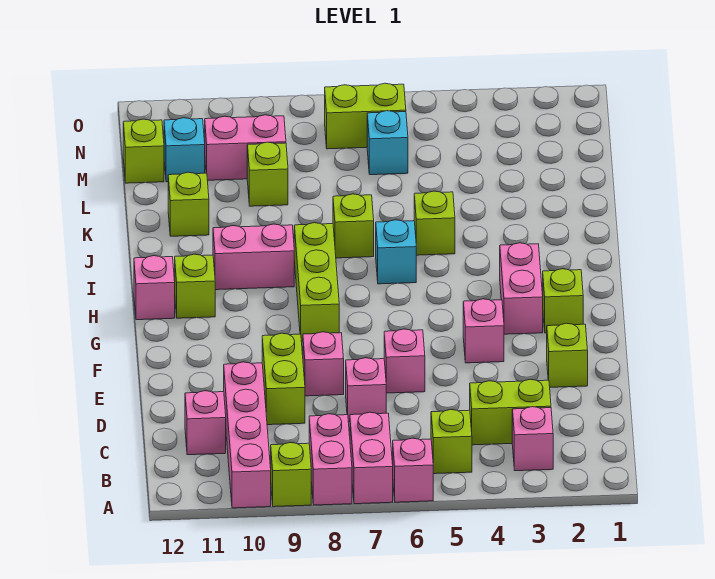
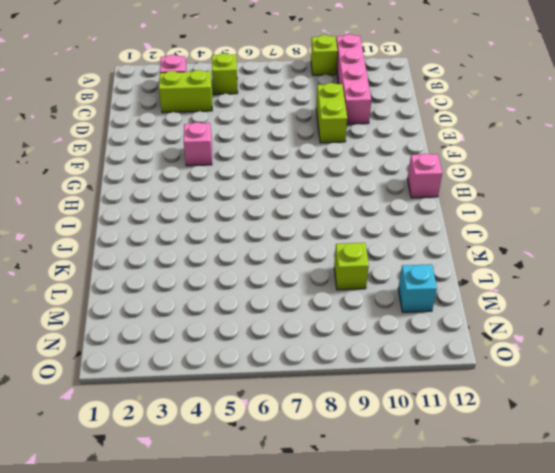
none -> pink brick A6 level 1
none -> pink brick A7:B7 level 1
none -> pink brick A8:B8 level 1
none -> pink brick C11 level 1

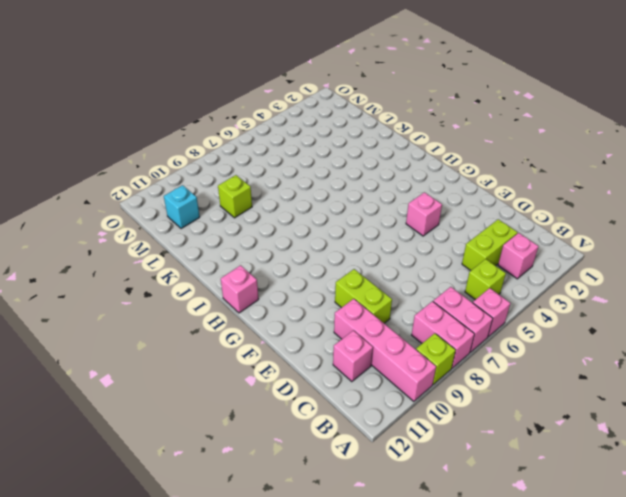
none -> pink brick D7 level 1
none -> lime brick E2 level 1
none -> pink brick E6 level 1
none -> pink brick E8 level 1

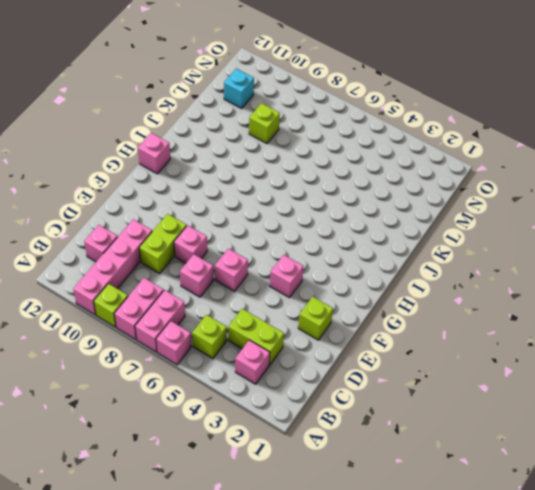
none -> lime brick G2 level 1
none -> pink brick G3:H3 level 1
none -> lime brick G8:I8 level 1
none -> lime brick H11 level 1

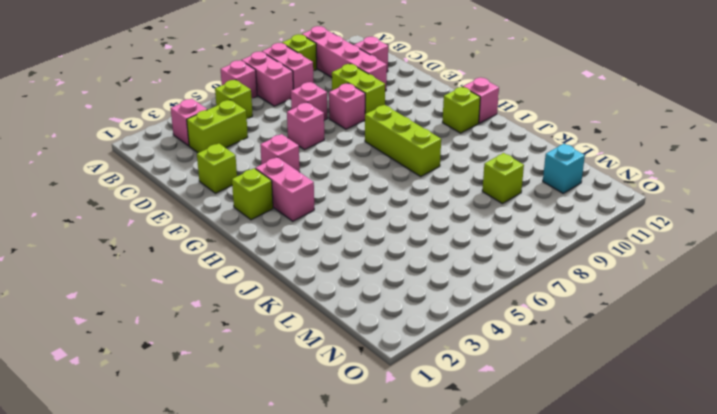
none -> cyan brick I6 level 1
none -> pink brick I9:I10 level 1
none -> lime brick J5 level 1
none -> lime brick J7 level 1

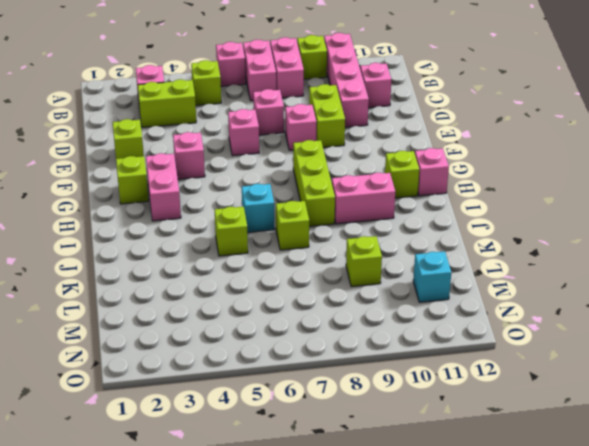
none -> lime brick K11 level 1
none -> cyan brick M6 level 1
none -> pink brick M9:M10 level 1
none -> lime brick M12 level 1

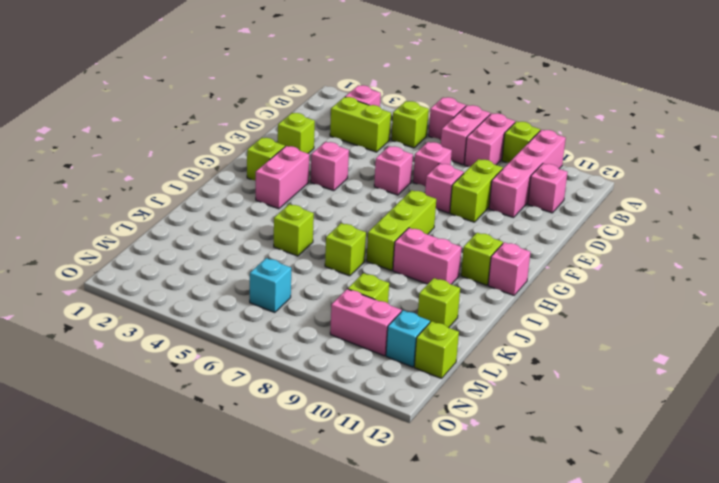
none -> cyan brick I6 level 1
none -> lime brick N6:N7 level 1

